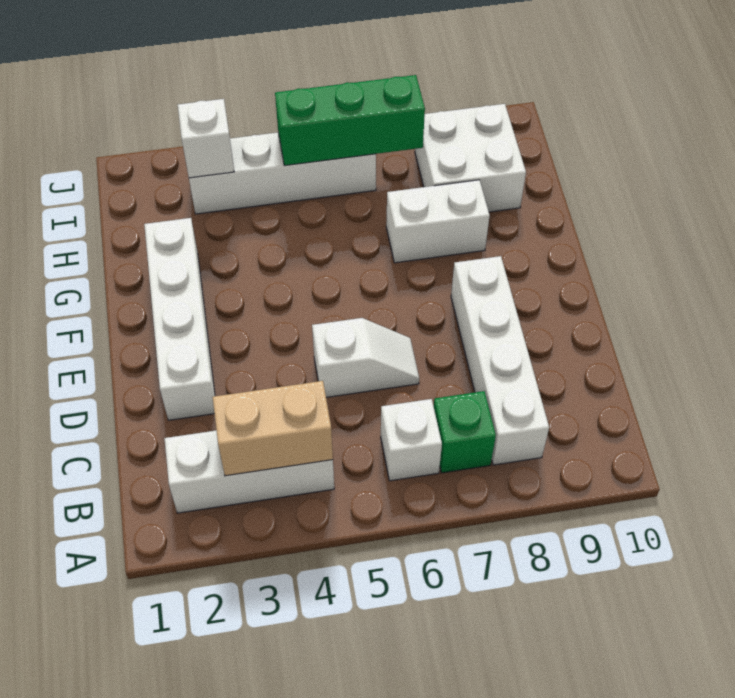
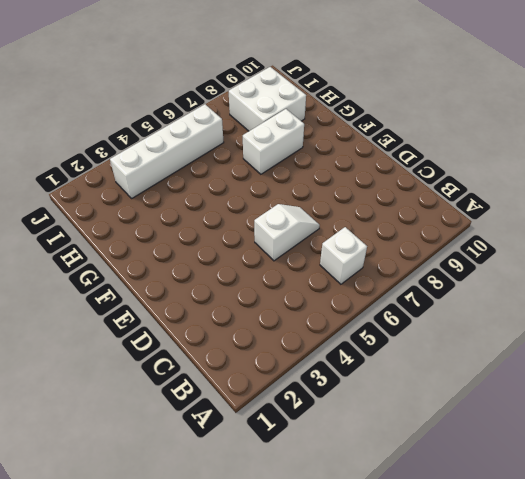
none -> white brick B2:B4 level 1
none -> green brick B7 level 1
none -> white brick B8:E8 level 1

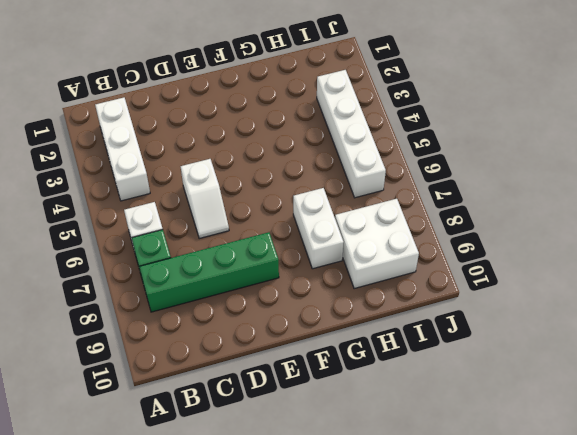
green brick B8:E8 level 1 -> white brick B8:E8 level 1
none -> white brick D2:G2 level 1
none -> tan brick B3:B4 level 2
none -> white brick I3 level 2

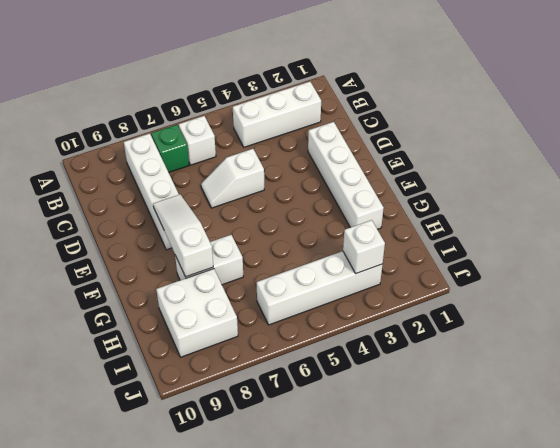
white slope E8:G8 level 2 top G -> none
none -> tan brick B3:B4 level 2
none -> green brick I5:I7 level 2

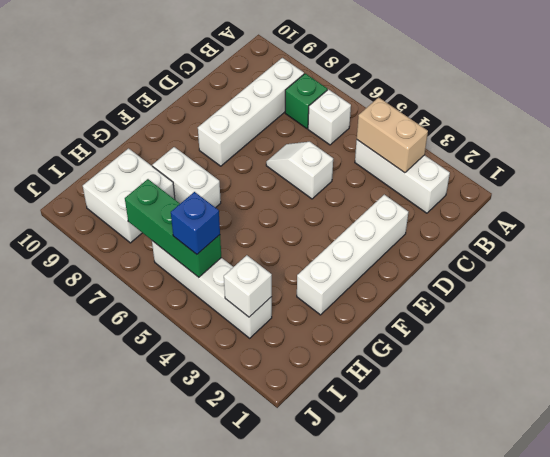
blue brick I5 level 3 -> none

